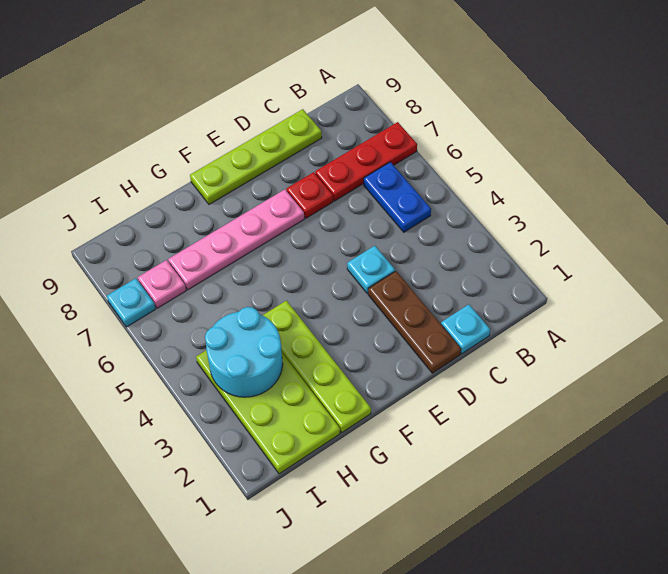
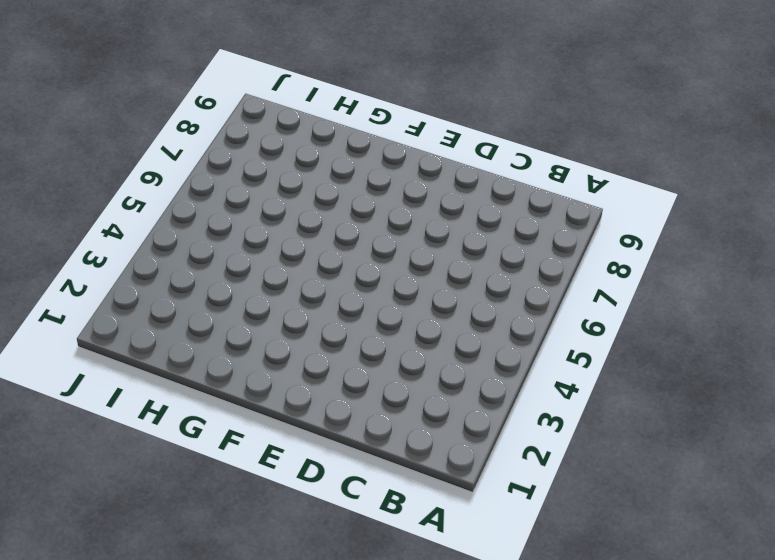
none -> red plate A7:C7 level 1
none -> blue plate B5:B6 level 1
none -> cyan plate C1 level 1

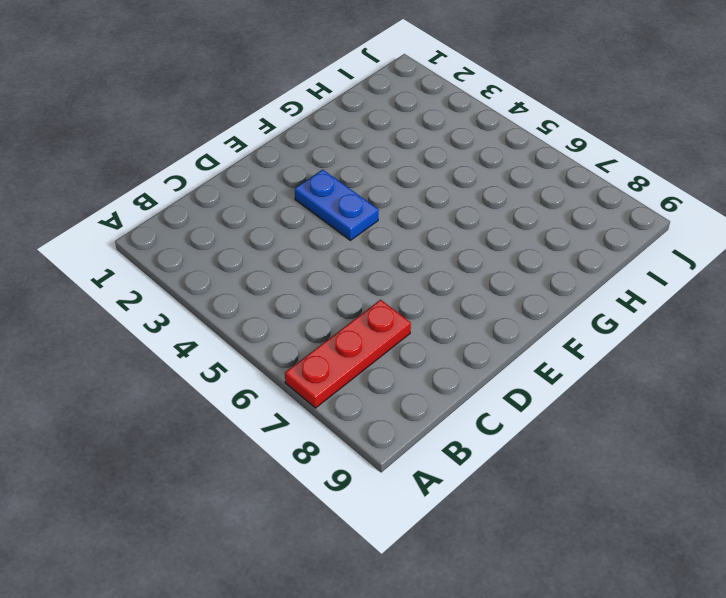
blue plate E3:E4 level 1 -> blue plate B5:B6 level 1
none -> cyan plate C1 level 1
none -> lime plate C9:F9 level 1
none -> brown plate D1:D3 level 1

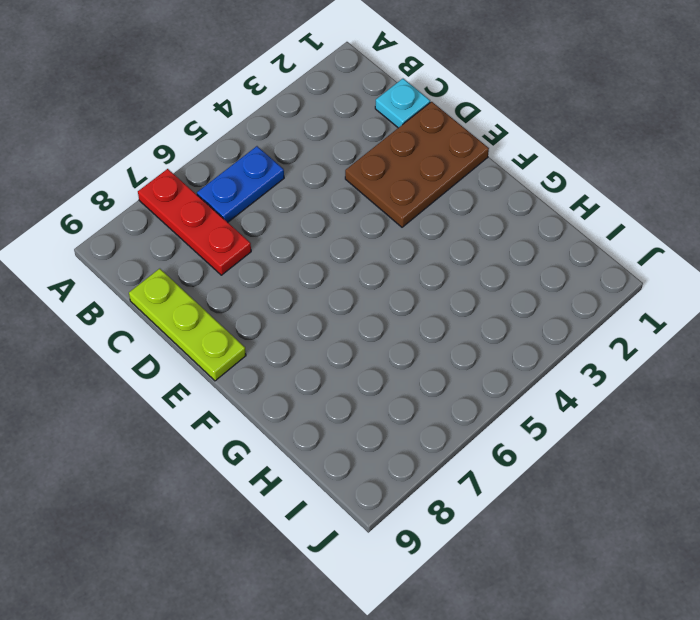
lime plate C9:E9 level 1 -> lime plate C9:F9 level 1
brown plate D1:E3 level 1 -> brown plate D1:D3 level 1
none -> cyan plate D4 level 1
none -> red plate D7 level 1
none -> pink plate E7:H7 level 1

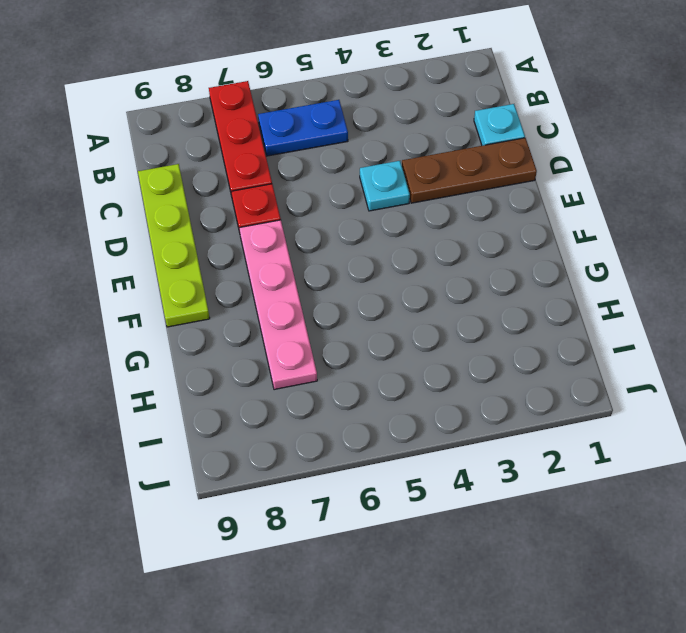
none -> lime plate G1:G4 level 1
none -> lime plate H1:I4 level 1
none -> pink plate I7 level 1

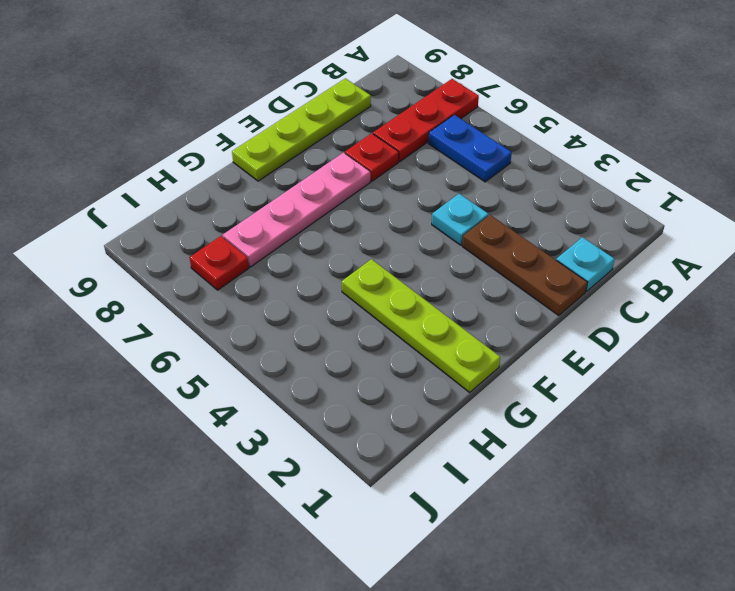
red plate I7 level 1 -> pink plate I7 level 1
none -> lime plate H1:I4 level 1
none -> cyan plate J7 level 1
none -> cyan round brick H3:I4 level 2

